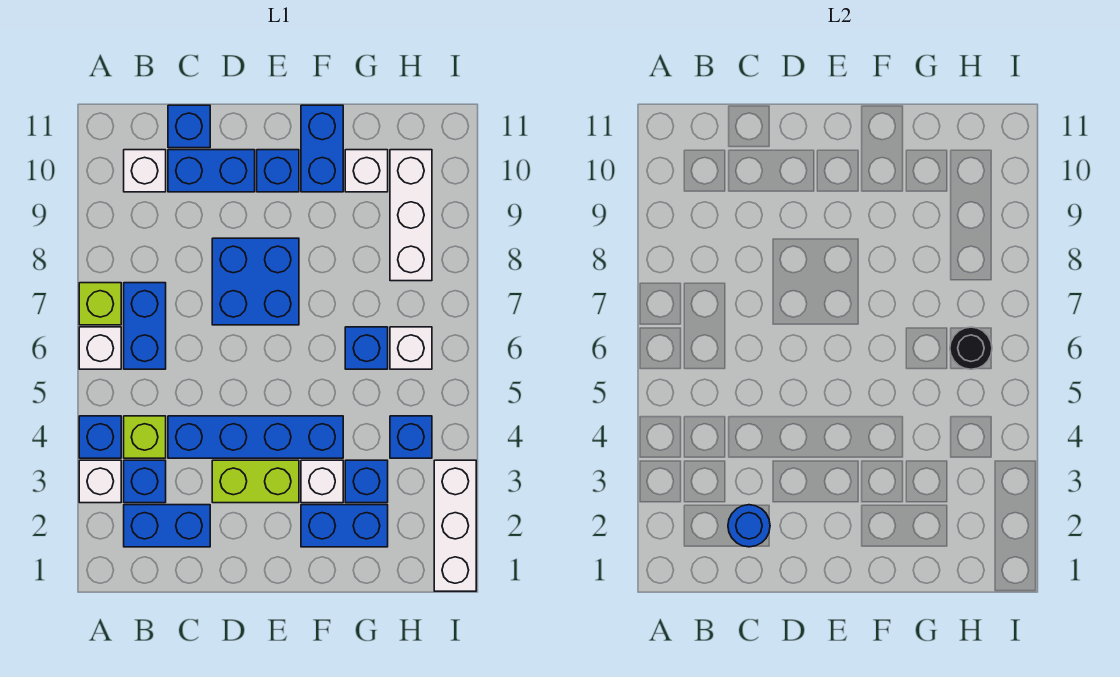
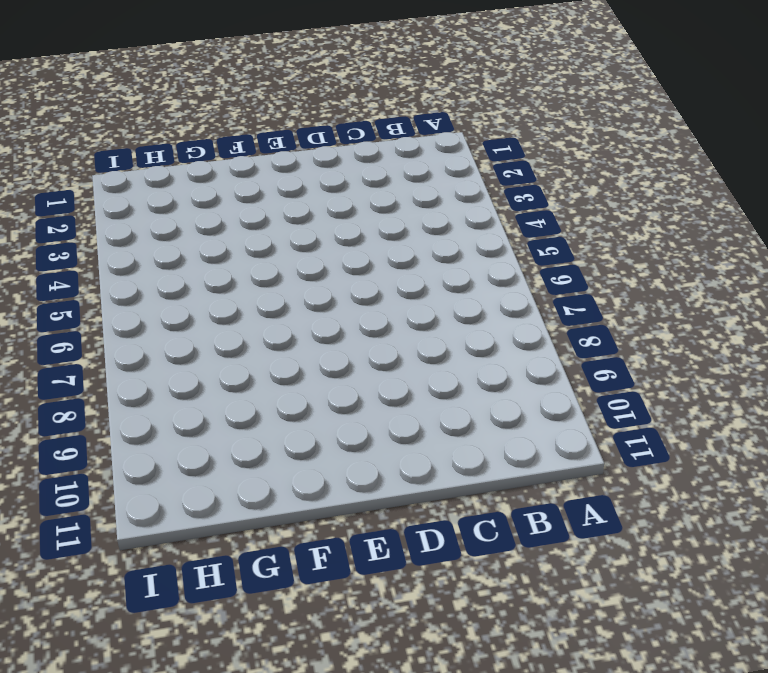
none -> white brick A3 level 1
none -> blue brick A4 level 1
none -> white brick A6 level 1

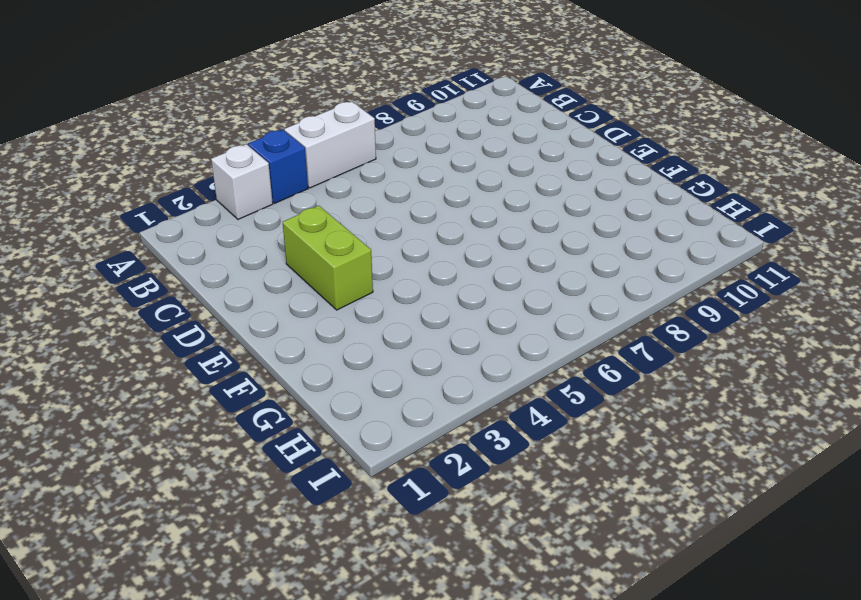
white brick A5:A6 level 1 -> white brick A6 level 1
none -> lime brick A7 level 1
none -> blue brick B2:C2 level 1
none -> blue brick B3 level 1

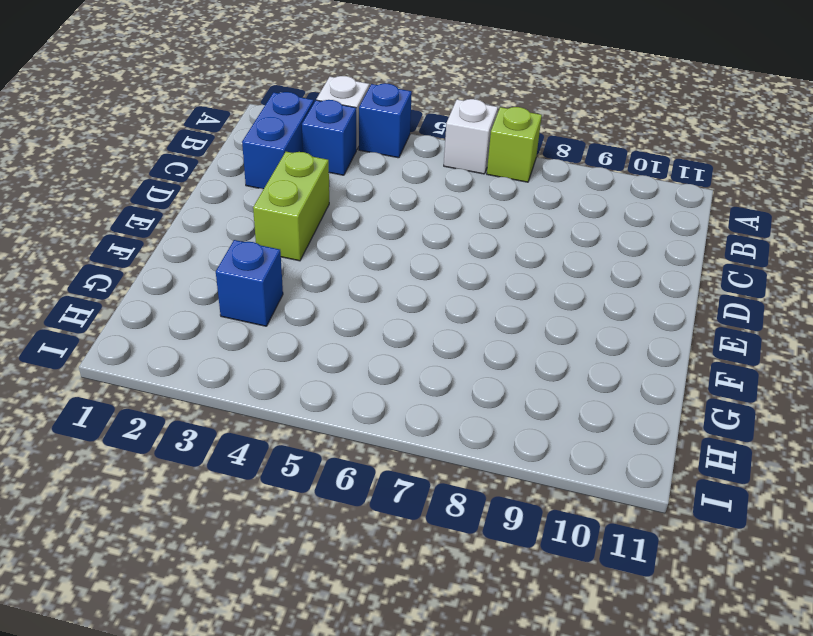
none -> lime brick B4 level 1
none -> blue brick B6:B7 level 1
none -> white brick B10 level 1

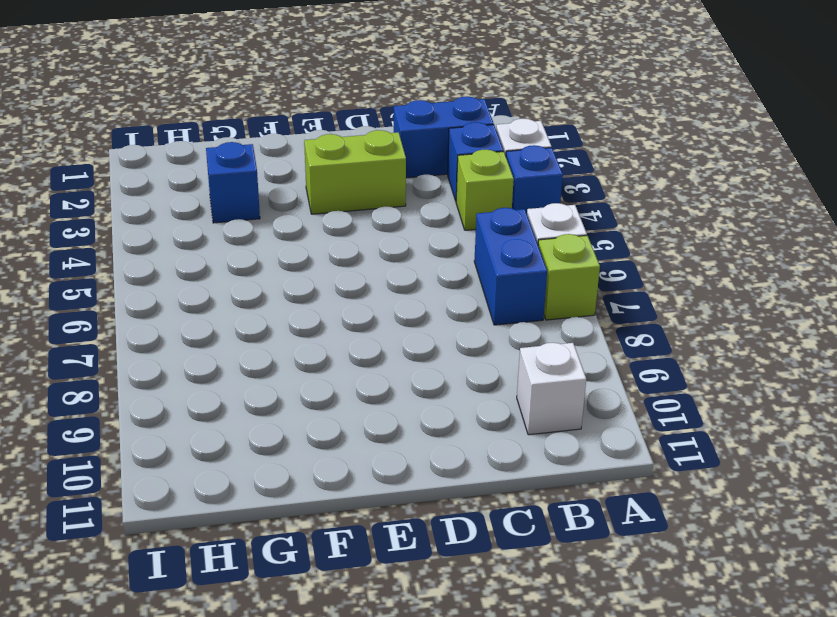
none -> blue brick C4:F4 level 1
none -> blue brick C10:D10 level 1
none -> blue brick C11 level 1

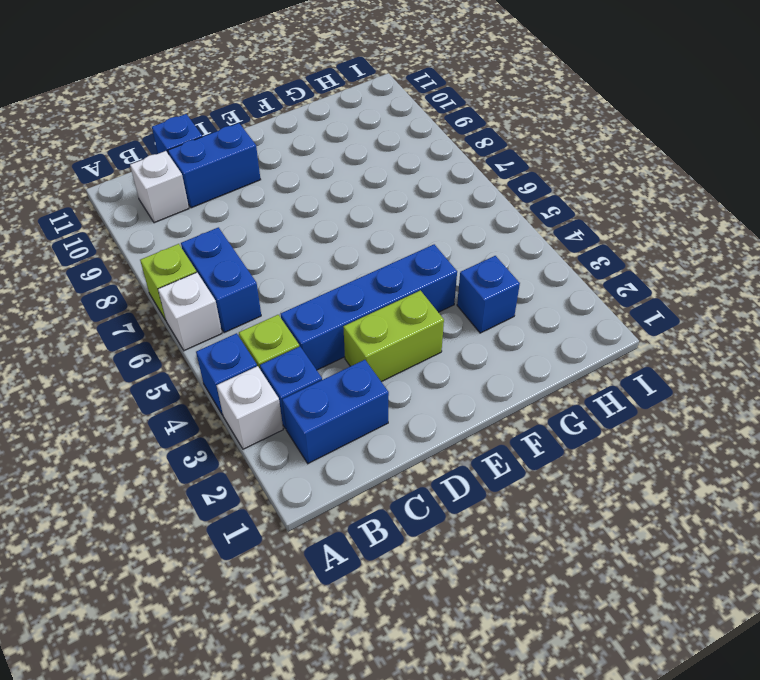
none -> blue brick D7:E8 level 1
none -> blue brick E10 level 1
none -> blue brick F2:G2 level 1

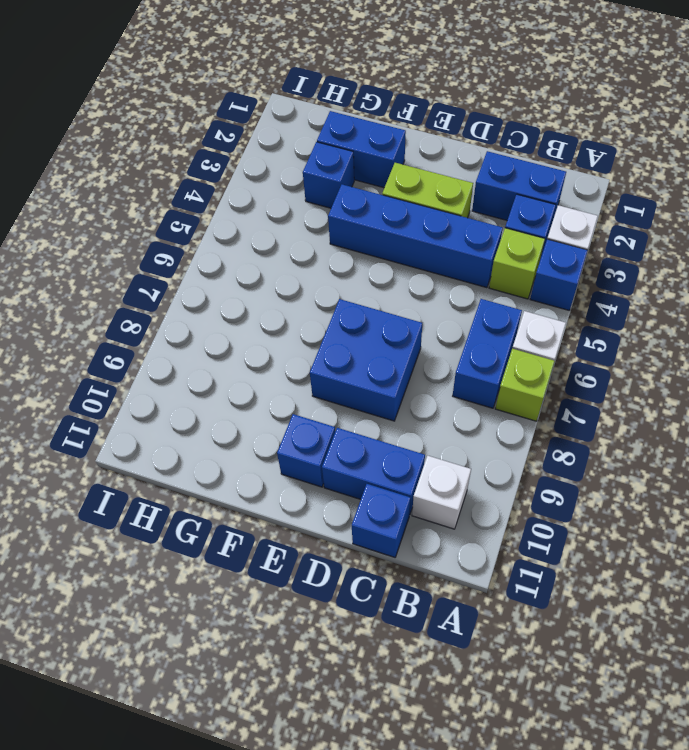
none -> white brick F3 level 1
none -> blue brick F10:F11 level 1
none -> blue brick G6 level 1

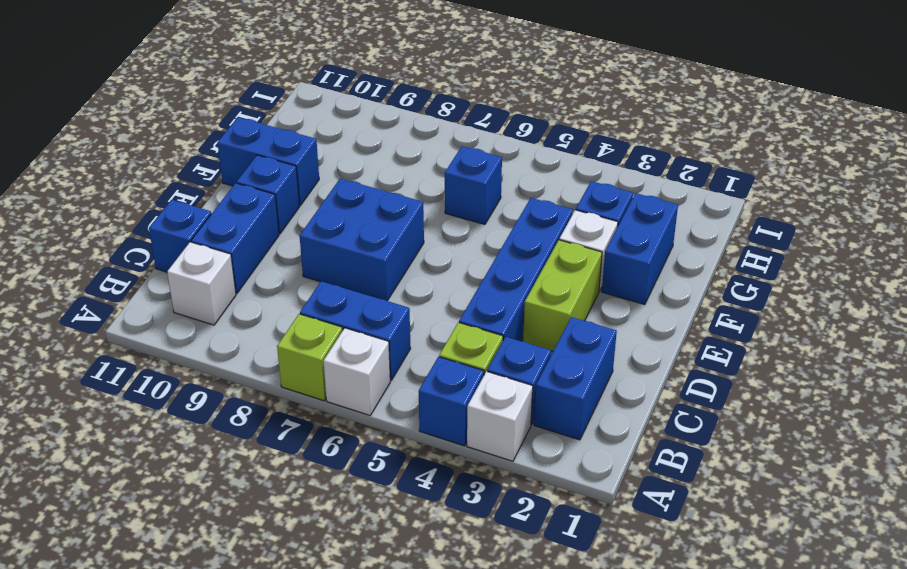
none -> white brick G10 level 1
none -> blue brick H4 level 1
none -> white brick H6 level 1

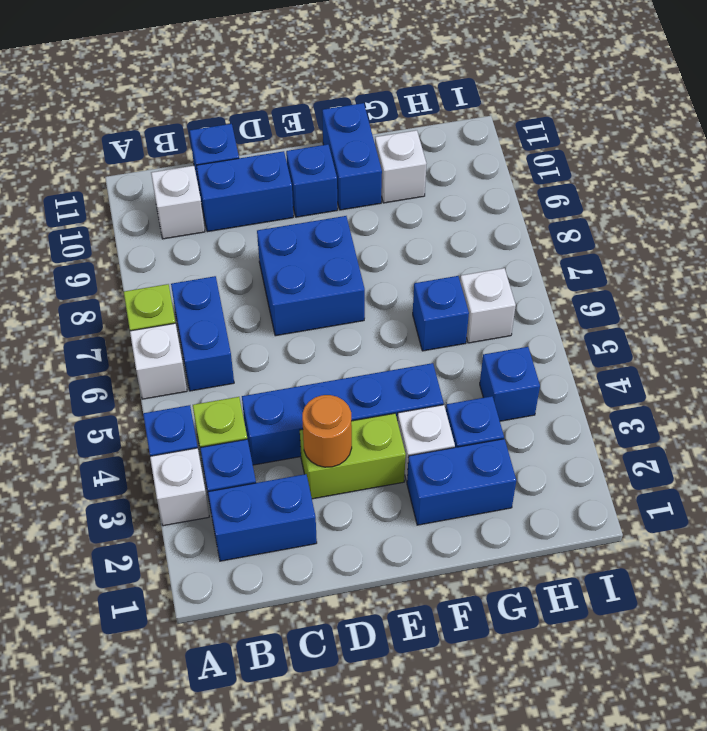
orange round brick D3 level 2 -> none
none -> white brick H8:H10 level 1
none -> white brick I1:I3 level 1
none -> blue round brick C2 level 2

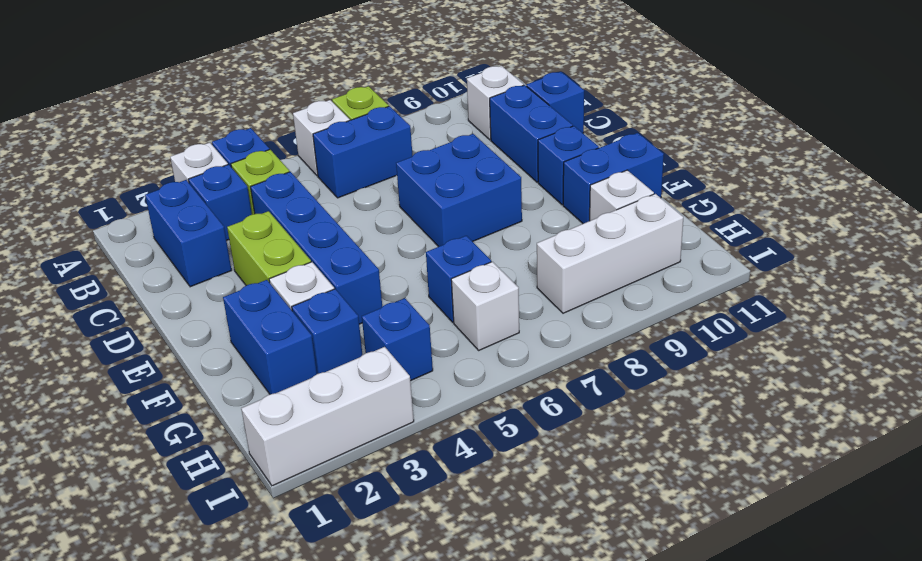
none -> blue round brick C2 level 2
none -> black round brick H6 level 2

